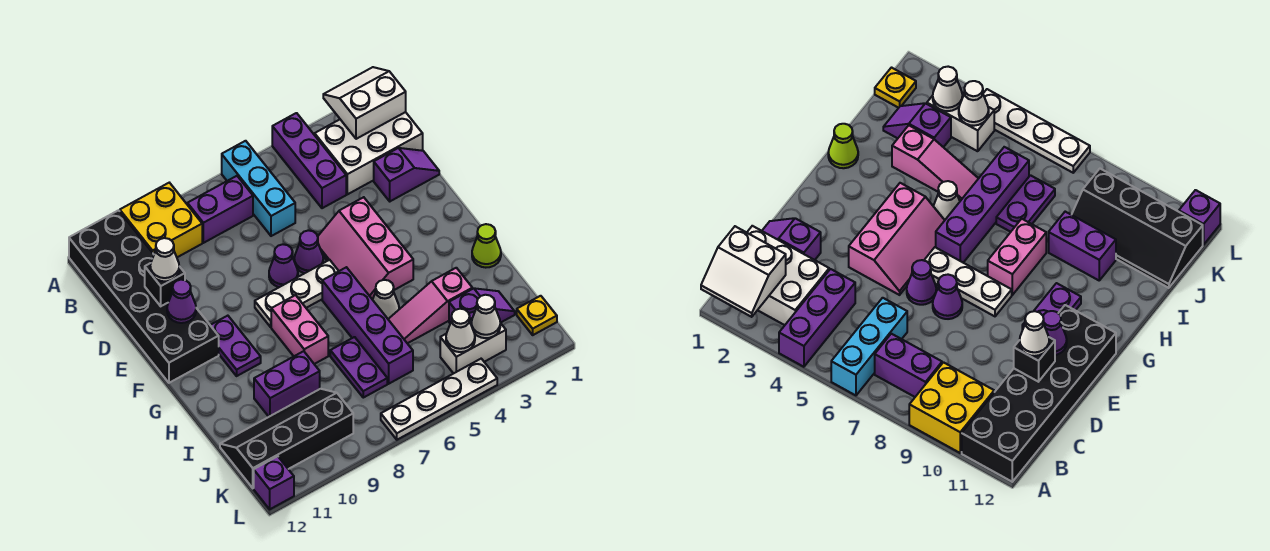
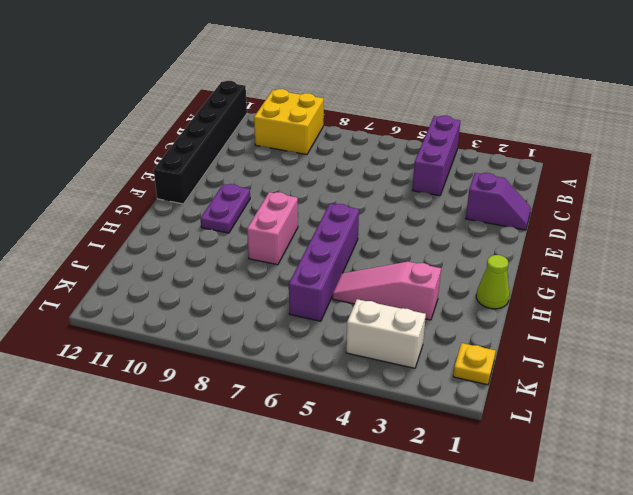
black brick A12:F12 level 1 -> black brick A11:F12 level 1
none -> cyan brick A6:C6 level 1
none -> white brick B1:C3 level 1
none -> purple brick B7:B8 level 1
none -> pink slope E4:G5 level 1 top 4

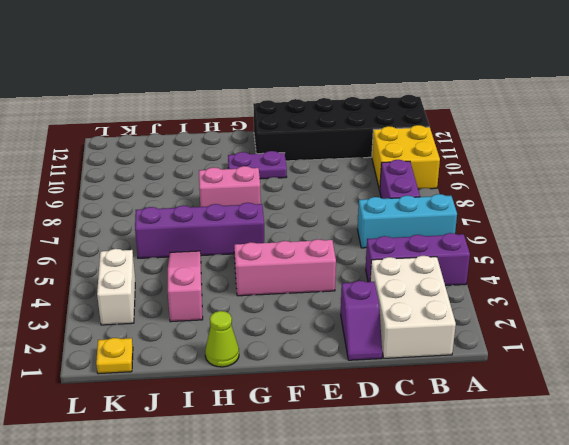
none -> purple cone E6 level 1
none -> purple cone E7 level 1
none -> white plate F6:F8 level 1
none -> white cone H5 level 1

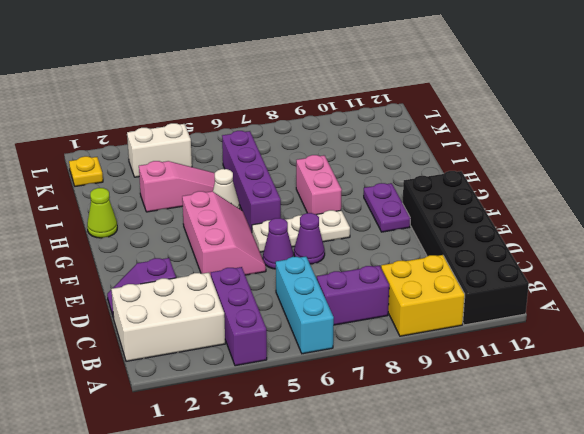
none -> purple plate I7:J7 level 1
none -> purple brick I9:I10 level 1
none -> purple slope J2:J3 level 1 top 3
none -> black slope J9:K12 level 1 top K

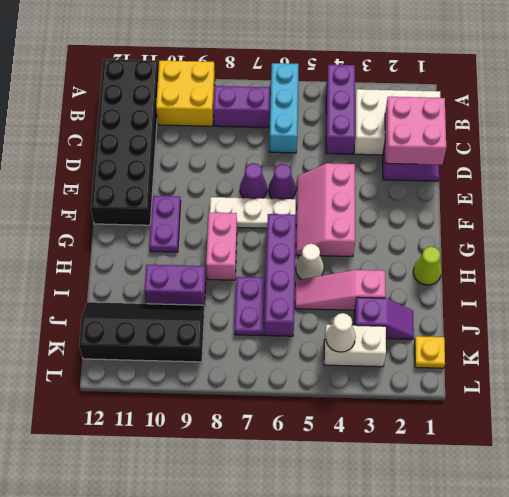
pink brick C1:D2 level 2 -> none
none -> white plate L4:L7 level 1
none -> purple brick L12 level 1
none -> white slope A1:B2 level 2 top B
none -> black brick D11 level 2

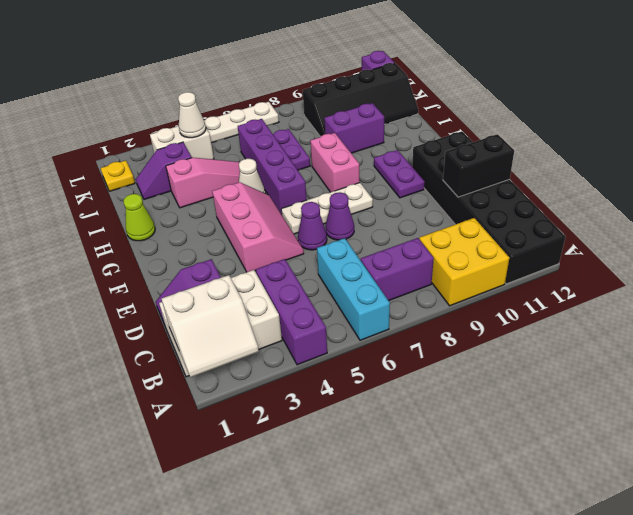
black brick D11:D12 level 2 -> black brick D11 level 2
none -> purple cone E11 level 2
none -> white cone K3 level 2
none -> white cone D11 level 3

